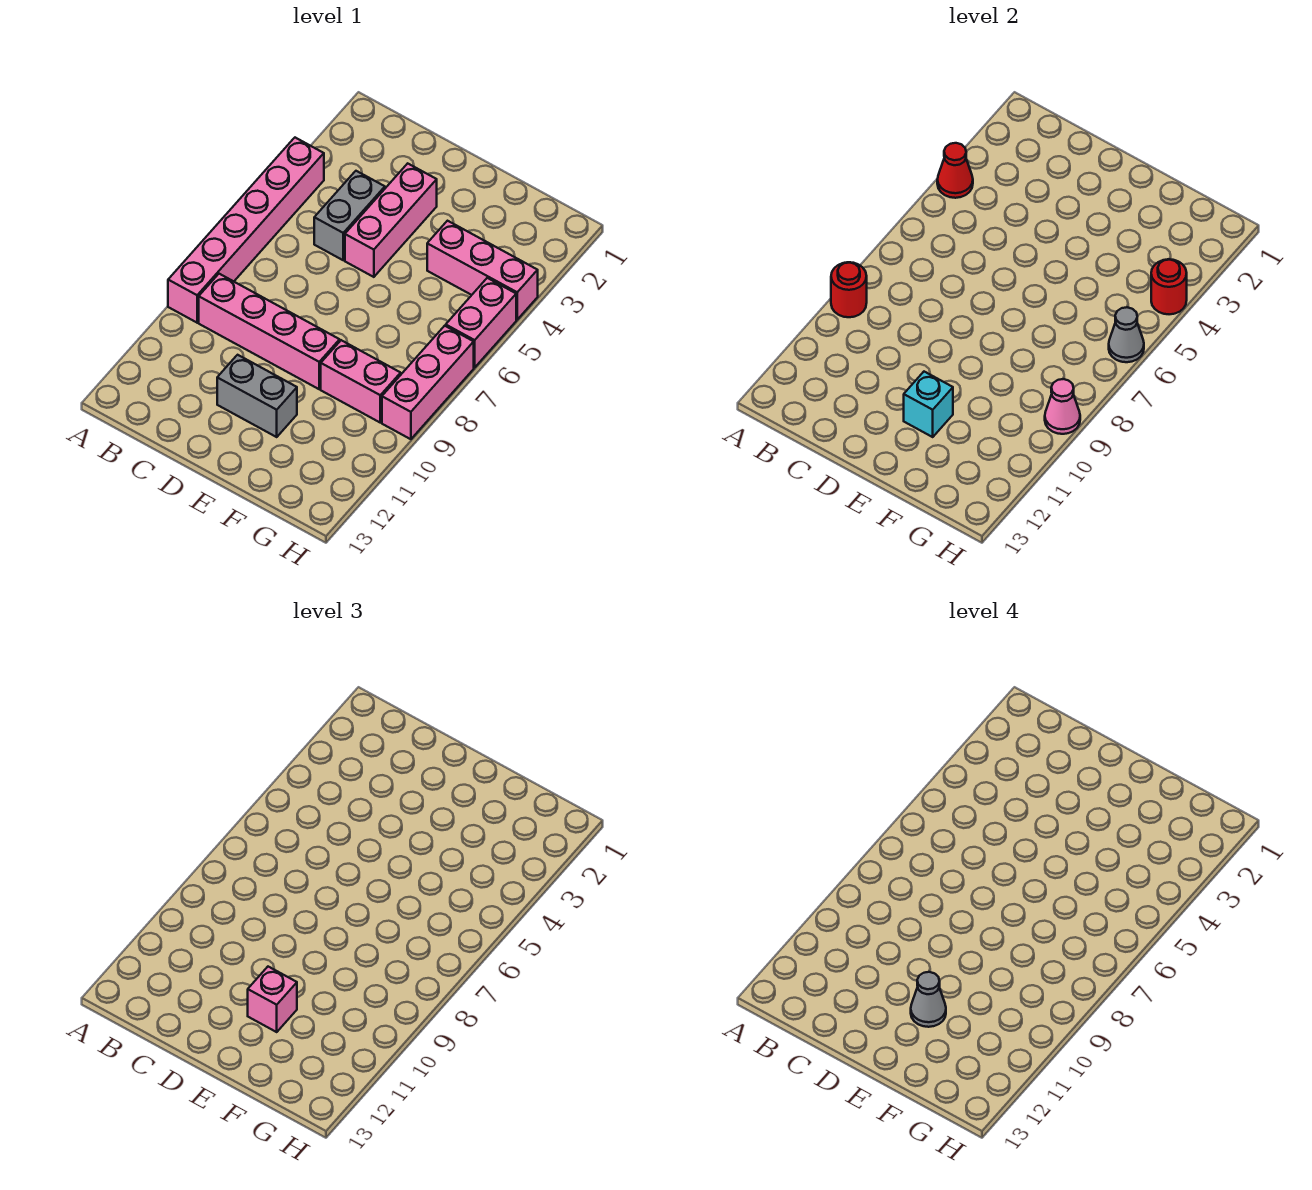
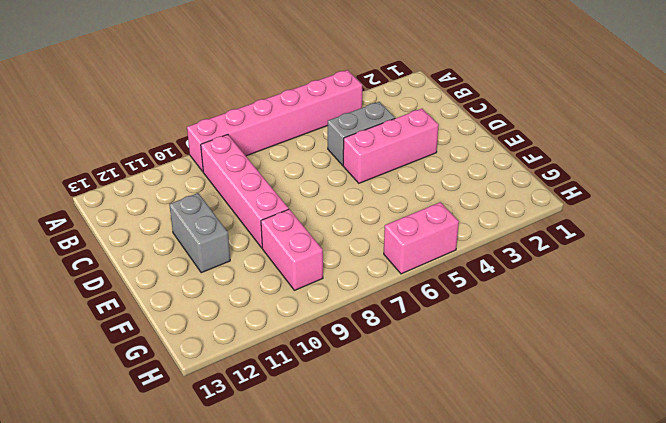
none -> pink brick F4:H4 level 1
none -> pink brick H7:H9 level 1
none -> red cone A4 level 2

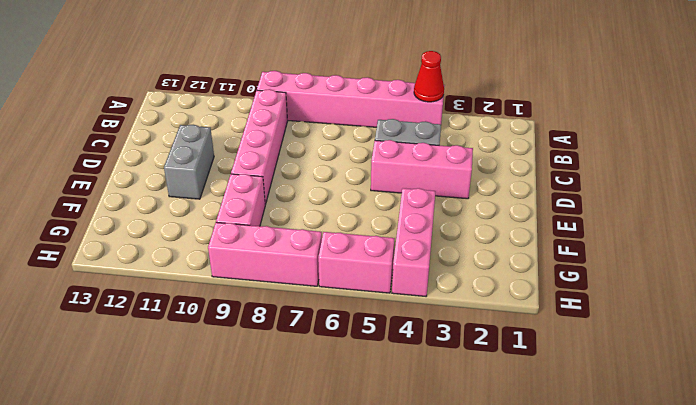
none -> red round brick A9 level 2
none -> cyan brick E11 level 2
none -> red round brick H4 level 2

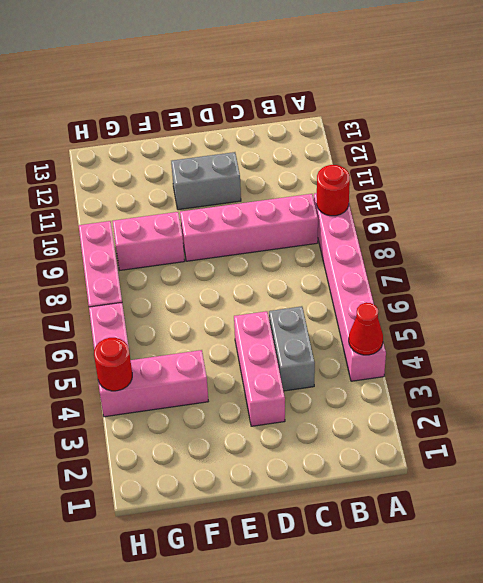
none -> cyan brick E11 level 2
none -> grey cone H6 level 2
none -> pink cone H9 level 2

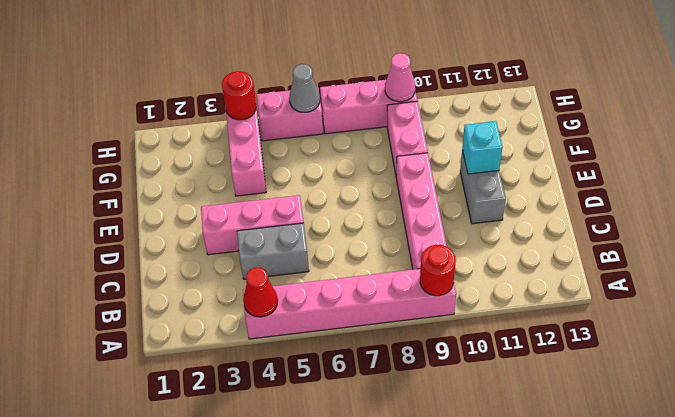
none -> pink brick E11 level 3
none -> grey cone E11 level 4

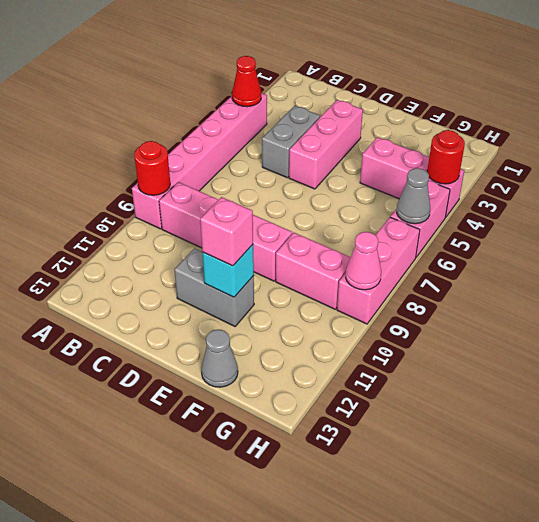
grey cone F13 level 1 -> grey cone E11 level 4

